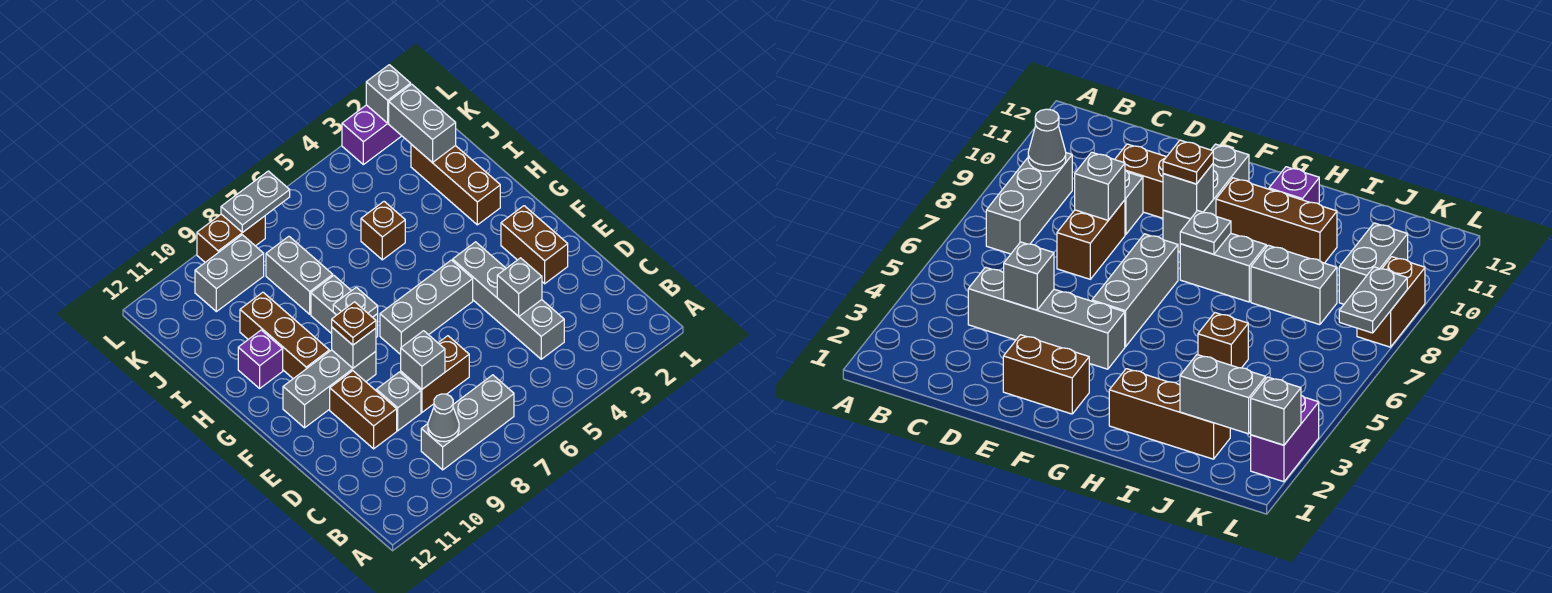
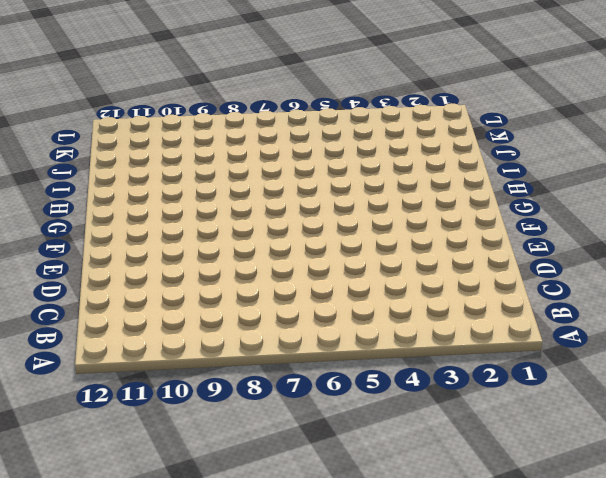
none -> grey brick B7:B9 level 1
none -> grey brick C4:F4 level 1
none -> brown brick D7:D8 level 1

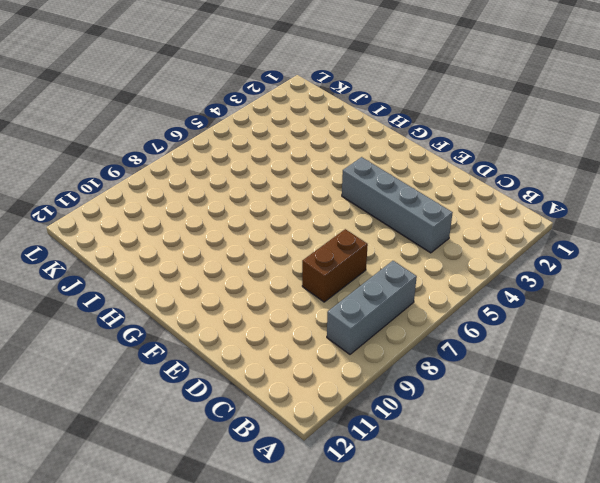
none -> grey brick D9 level 1
none -> brown brick D10:E10 level 1
none -> brown brick E2:F2 level 1

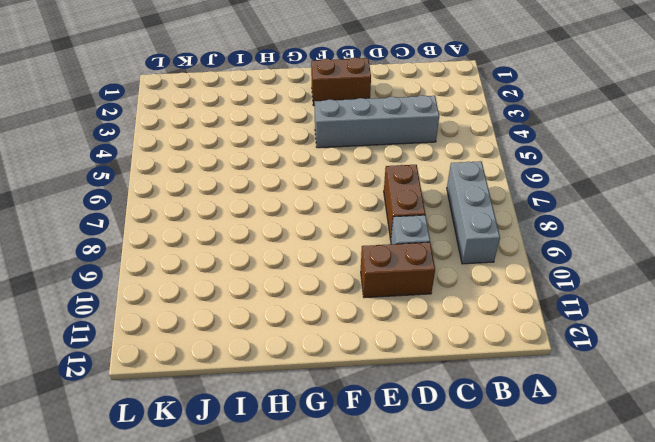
none -> grey brick F5:F7 level 1
none -> grey brick F9:F11 level 1
none -> grey brick G8:H8 level 1

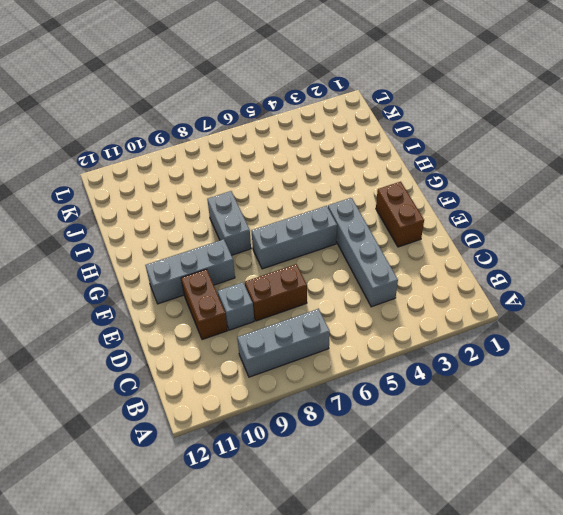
none -> brown brick G10:I10 level 1
none -> brown brick H2:J2 level 1
none -> purple brick H11 level 1

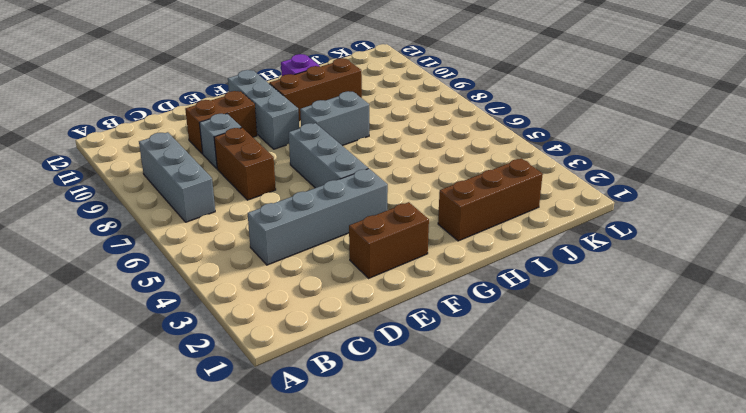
none -> brown brick I5 level 1
none -> grey brick I8:J8 level 1
none -> grey brick K9:K10 level 1

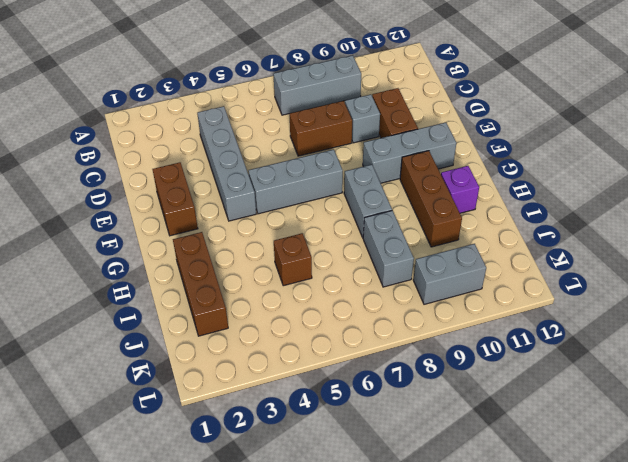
none -> purple brick L2:L3 level 1
none -> brown brick L8:L9 level 1
none -> grey cone B9 level 2

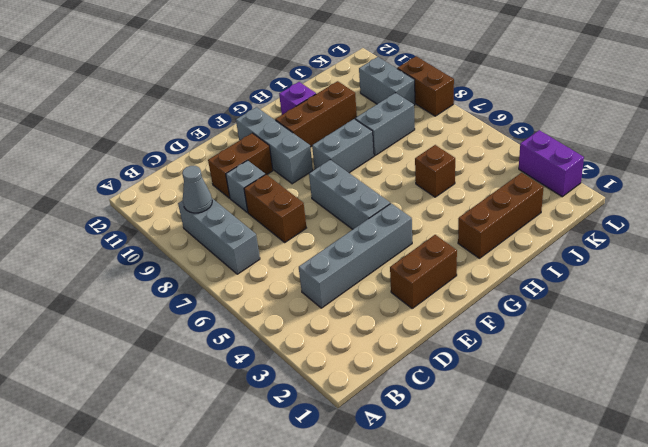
none -> grey brick D4 level 2
none -> grey brick D8 level 2
none -> grey brick F9 level 2

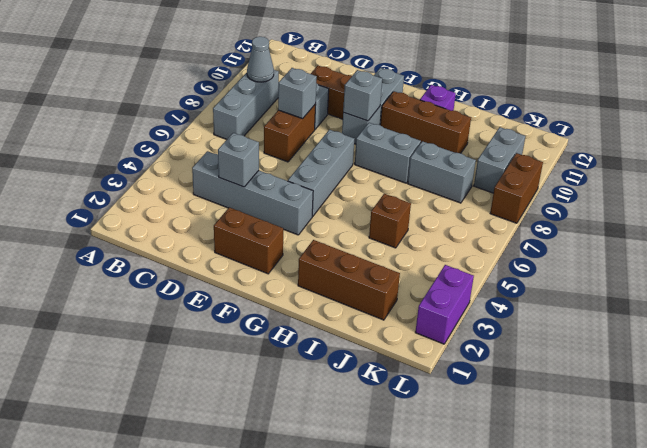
none -> grey plate G8 level 2
none -> grey brick J2:K2 level 2
none -> grey brick L2 level 2

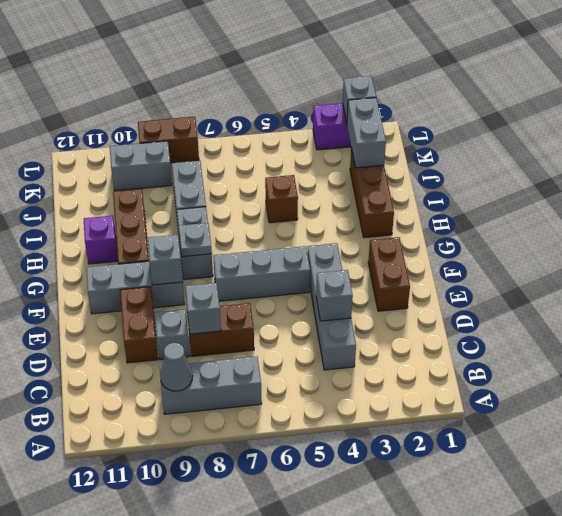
none -> grey plate L7:L8 level 2
none -> brown plate F9 level 3

